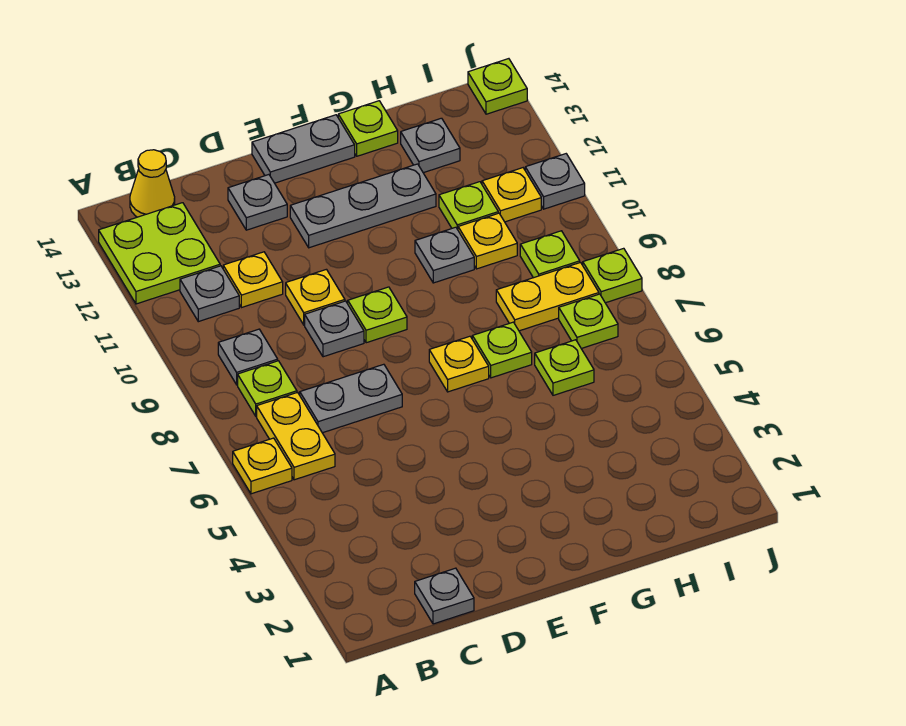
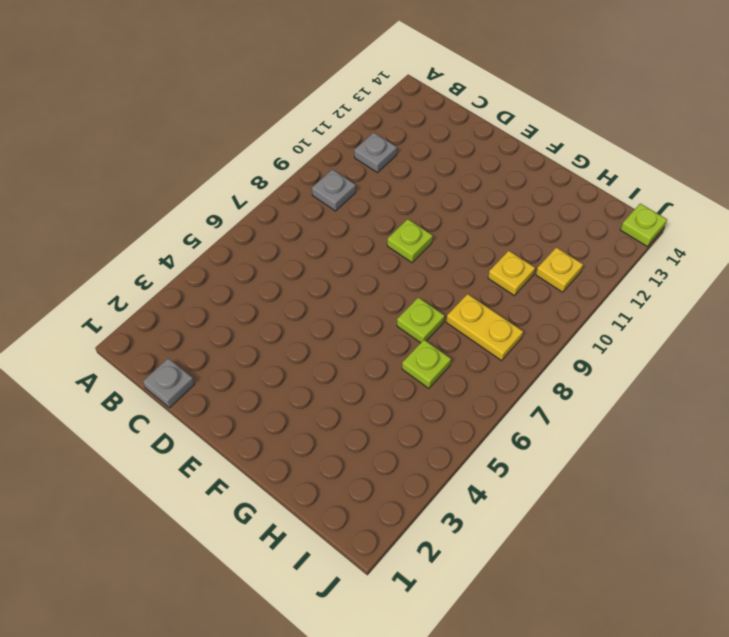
none -> yellow plate A6 level 1
none -> lime plate A12:B13 level 1
none -> yellow plate B6:B7 level 1
none -> lime plate B8 level 1

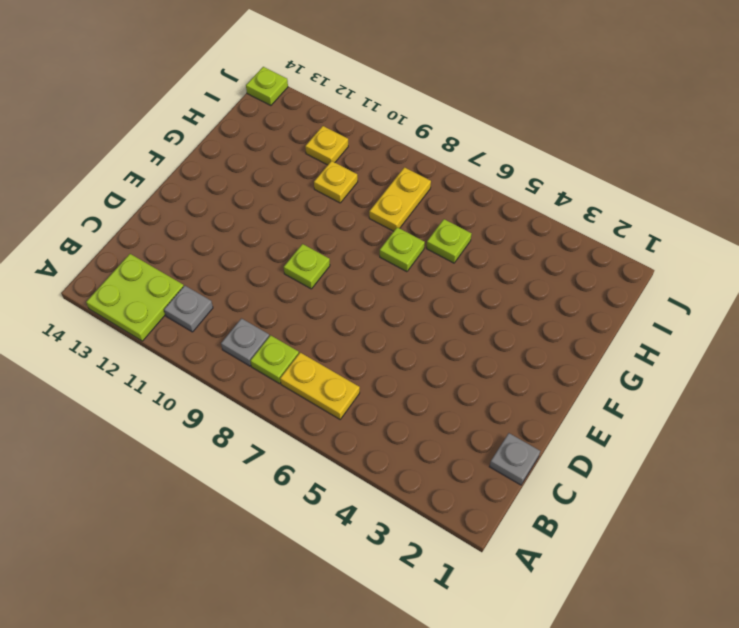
none -> yellow plate A6 level 1
none -> yellow cone B14 level 1
none -> grey plate C7:D7 level 1
none -> yellow plate C11 level 1

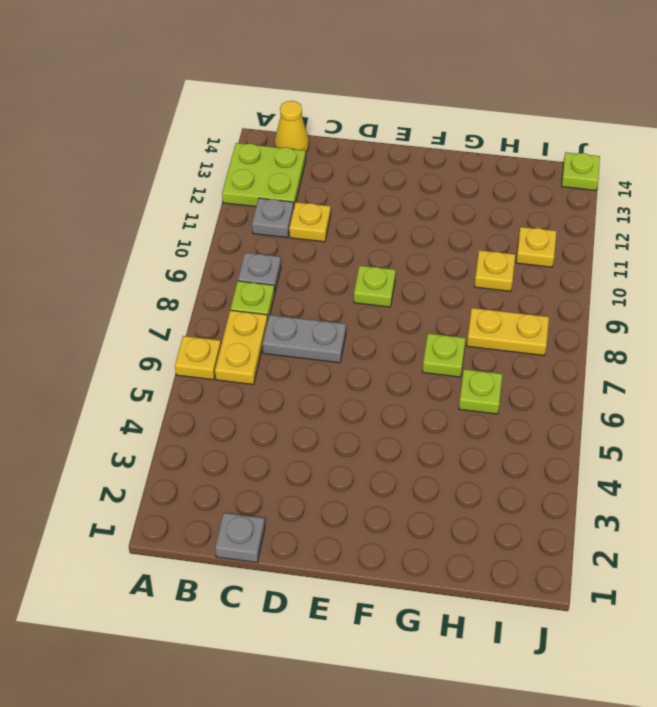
none -> grey plate D9 level 1
none -> yellow plate D10 level 1
none -> grey plate D13 level 1
none -> grey plate E12:G12 level 1

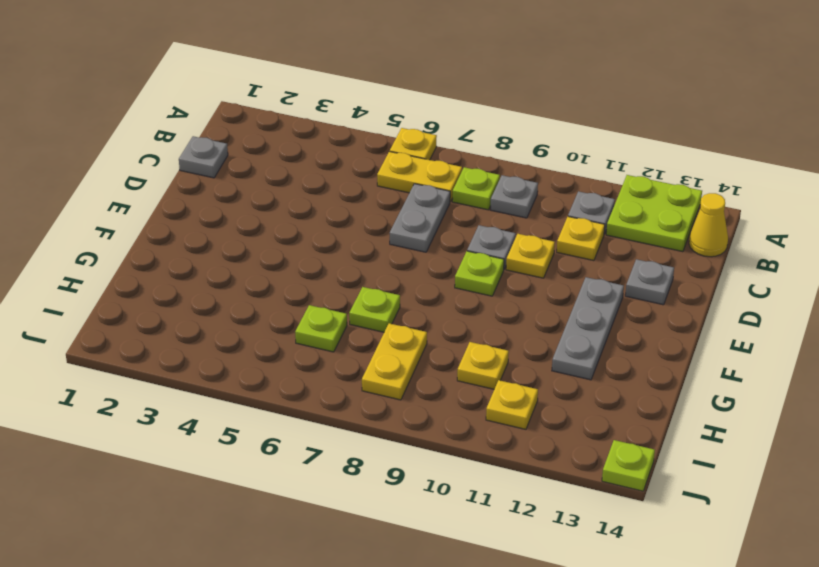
none -> grey plate E14:F14 level 1
none -> yellow plate F7 level 1
none -> grey plate G10 level 1
none -> lime plate G14 level 1

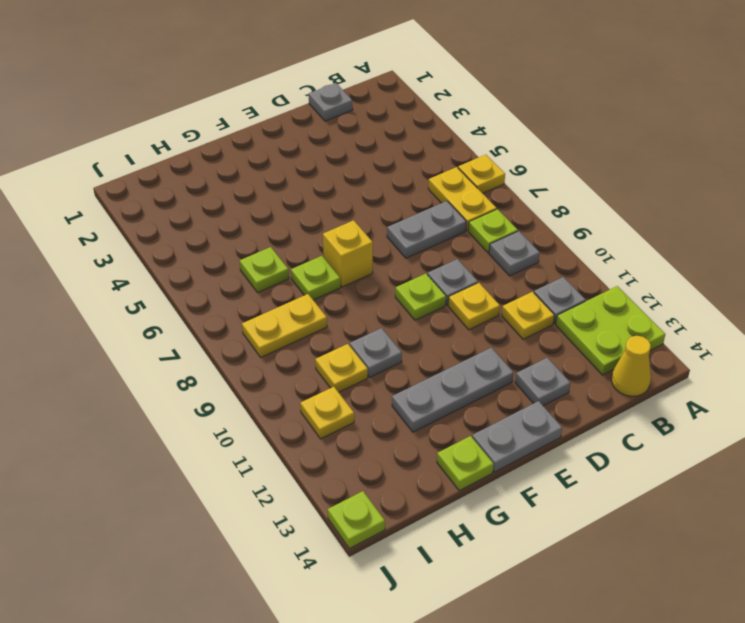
yellow brick F7 level 1 -> yellow plate F7 level 1
none -> lime plate H11 level 1
none -> grey plate H13 level 1
none -> lime plate I7 level 1
none -> lime plate I9 level 1

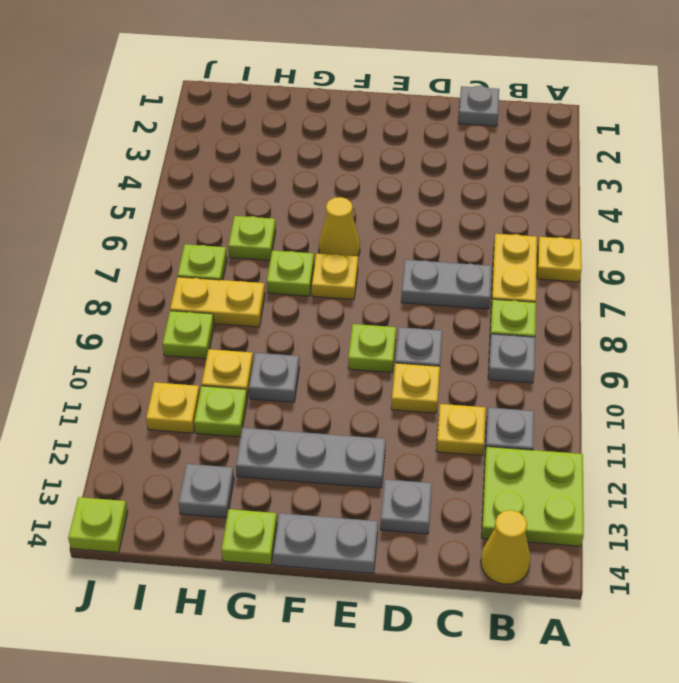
yellow cone F6 level 1 -> none
none -> lime plate J8 level 1
none -> grey plate J11 level 1

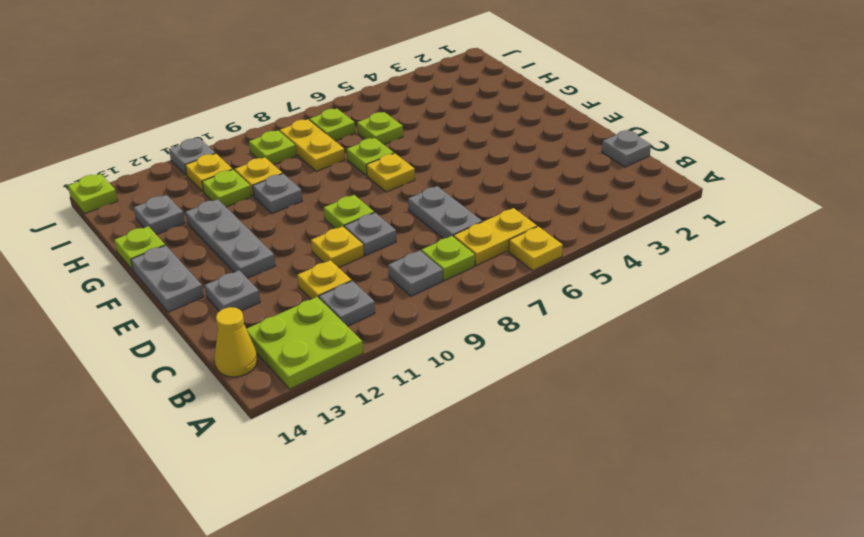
none -> lime plate J8 level 1

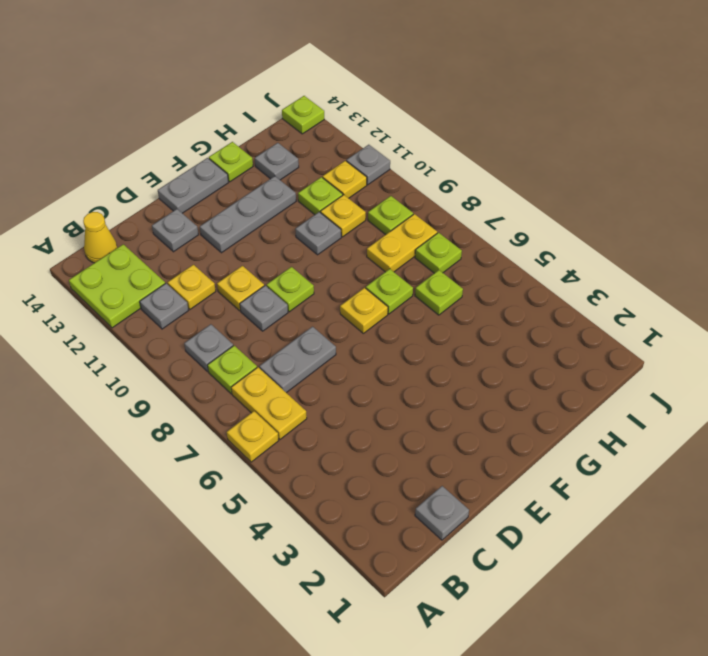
none -> lime plate J8 level 1

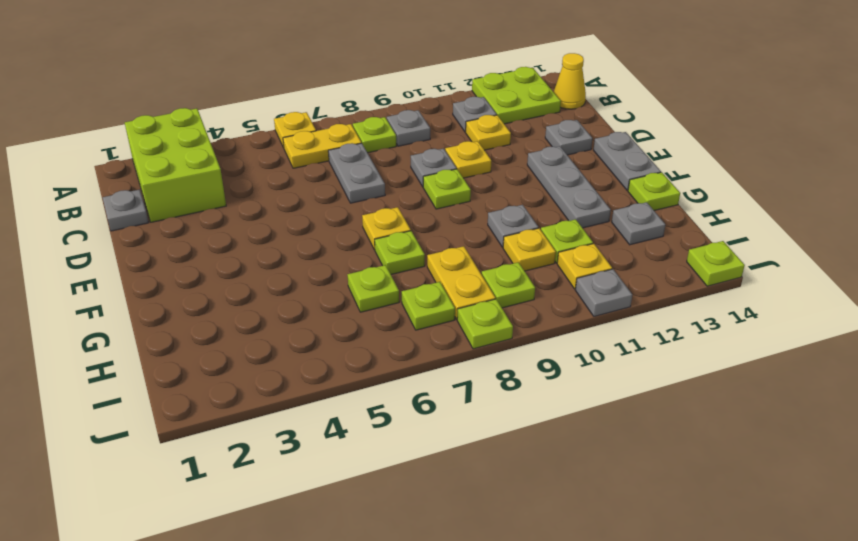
lime brick A2:C3 level 1 -> none

